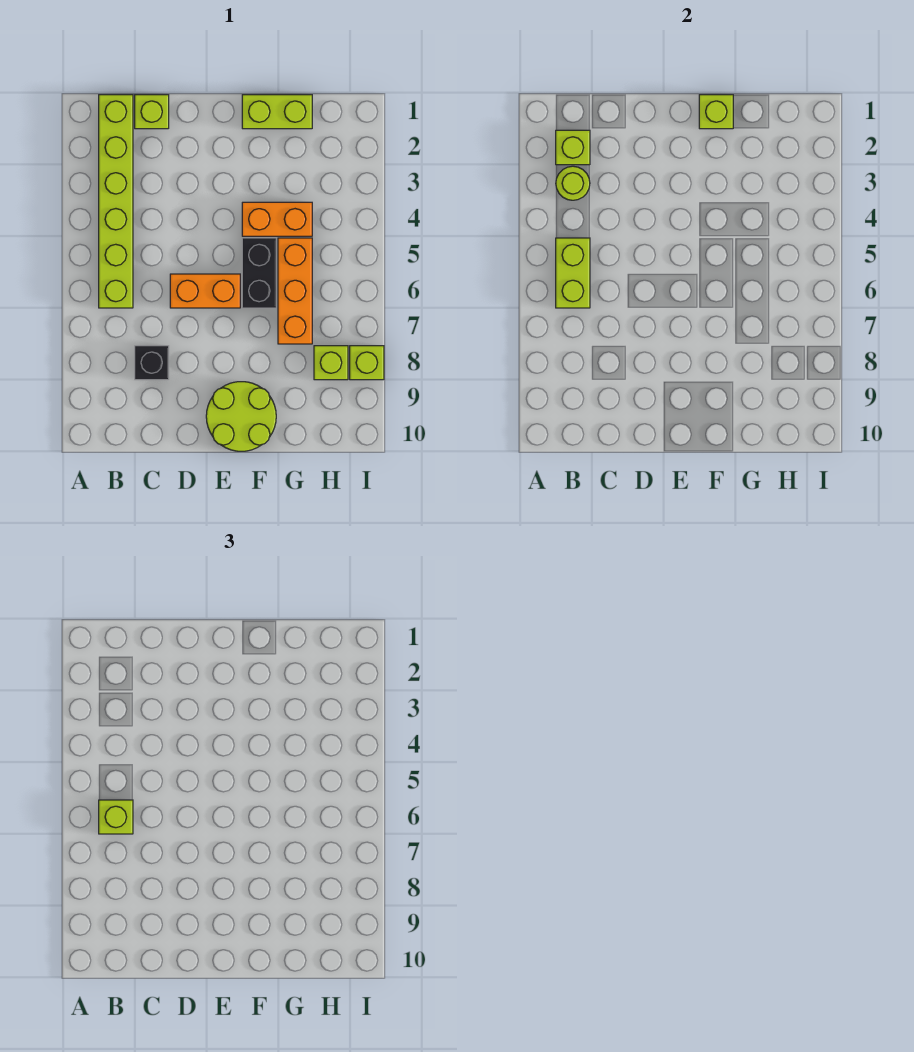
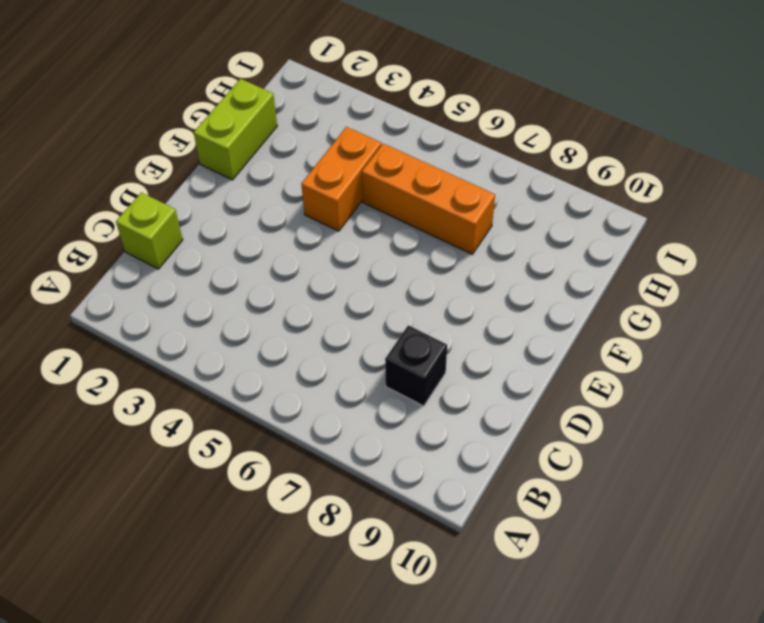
none -> lime brick B1:B6 level 1
none -> orange brick D6:E6 level 1
none -> lime round brick E9:F10 level 1

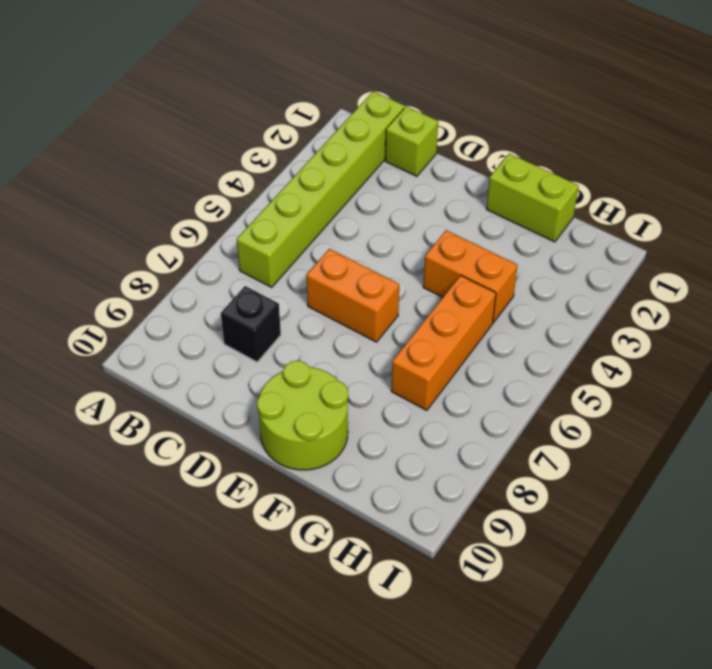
none -> black brick F5:F6 level 1
none -> lime brick H8 level 1
none -> lime brick I8 level 1

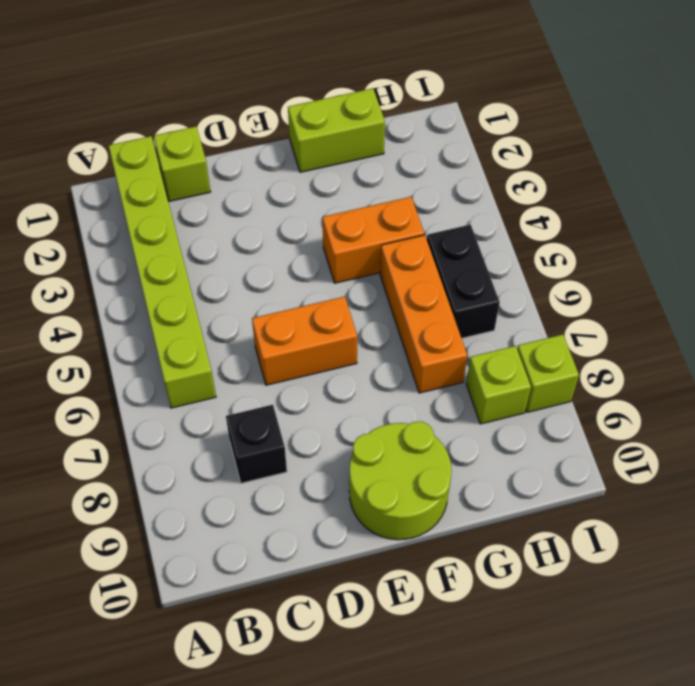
black brick H5:H6 level 1 -> black brick F5:F6 level 1
none -> lime brick B2 level 2
none -> lime round brick B3 level 2
none -> lime brick B5:B6 level 2

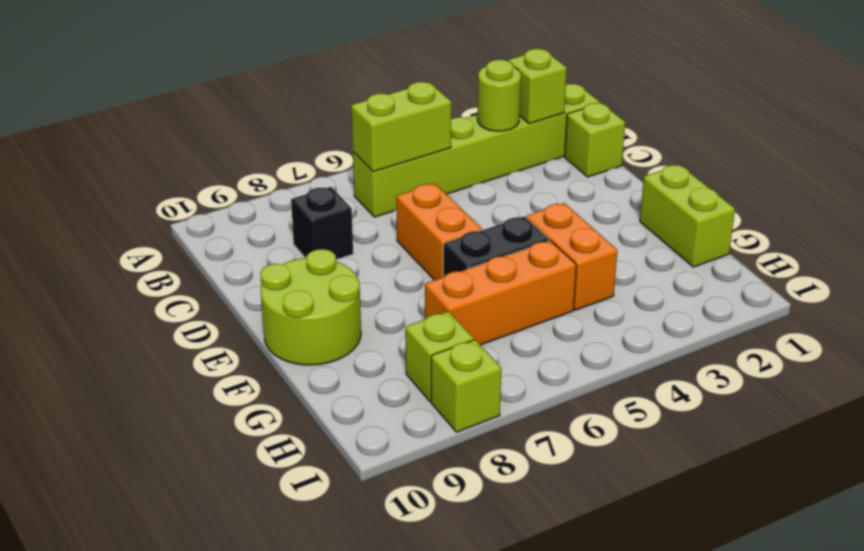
none -> lime brick F1 level 2
none -> lime brick B6 level 3

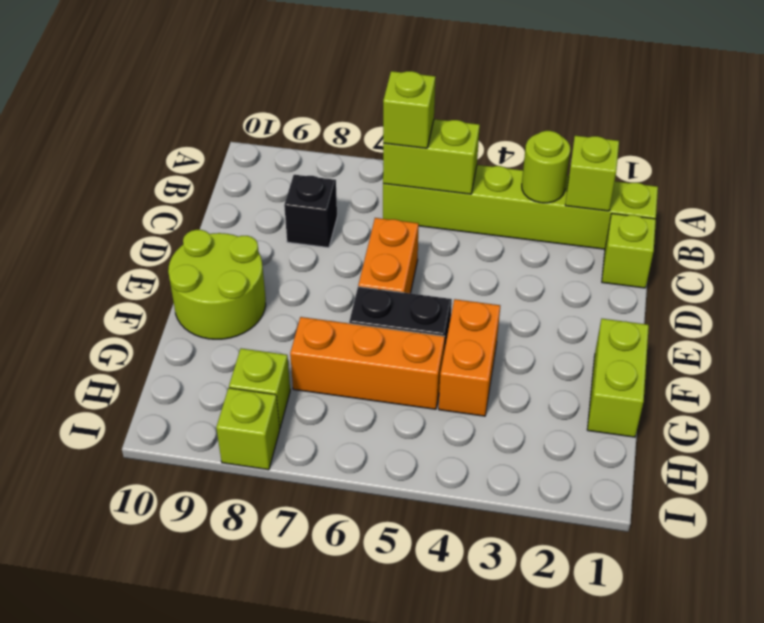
none -> lime brick F1 level 2

